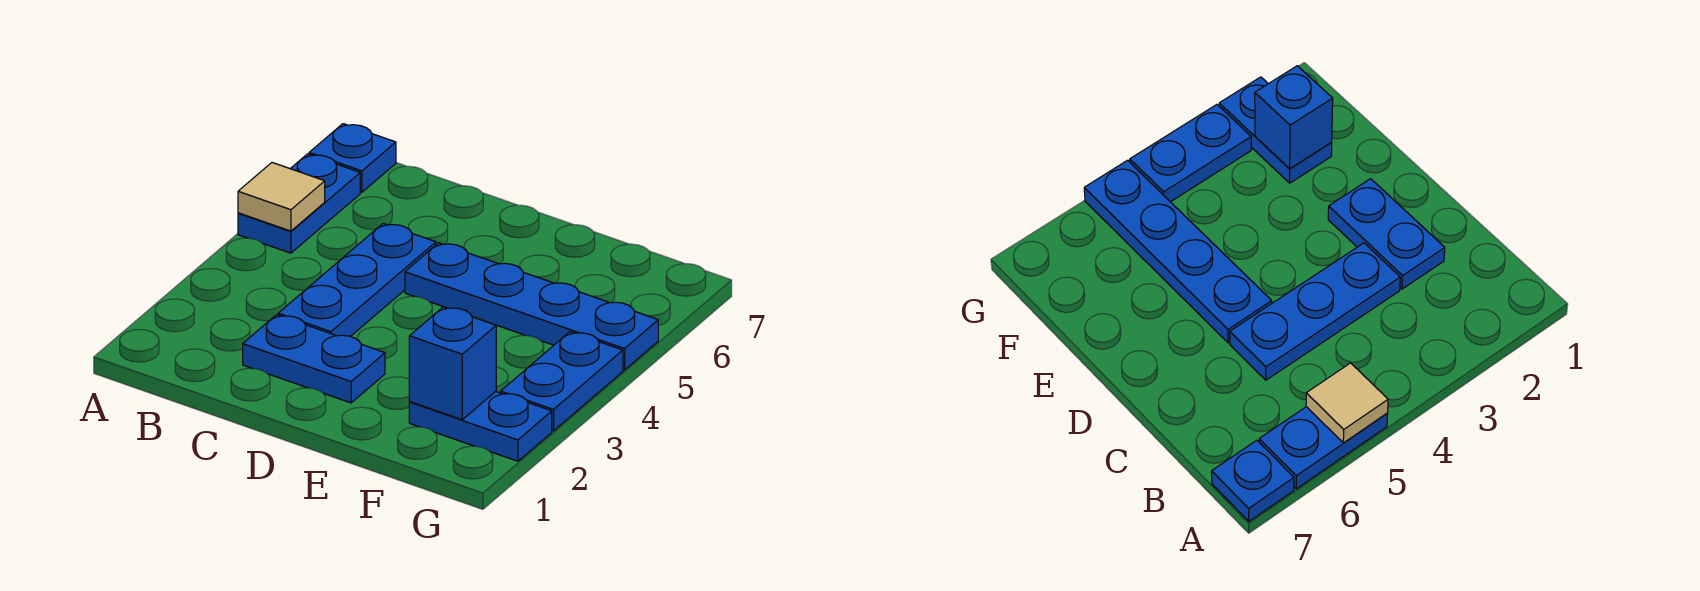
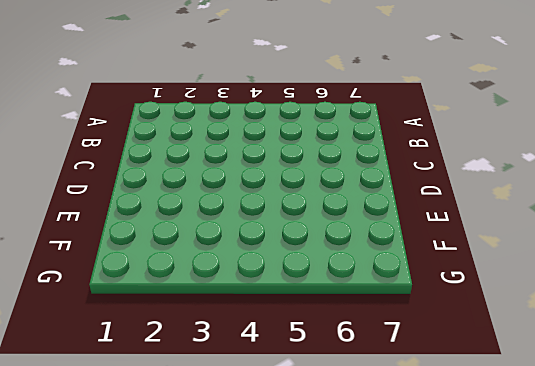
none -> blue plate A5:A6 level 1
none -> blue plate A7 level 1

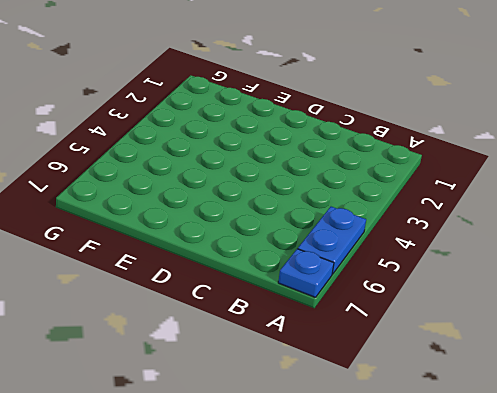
none -> blue plate C2:D2 level 1
none -> blue plate C3:C5 level 1

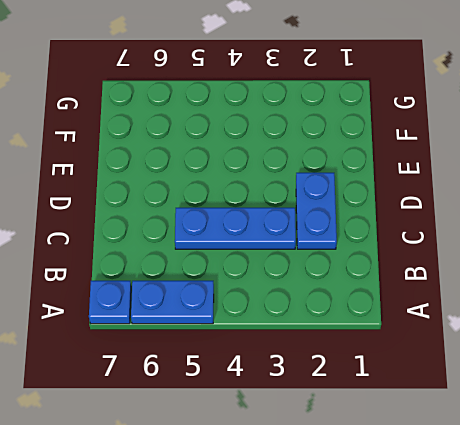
none -> blue plate D5:G5 level 1
none -> blue plate F2:G2 level 1

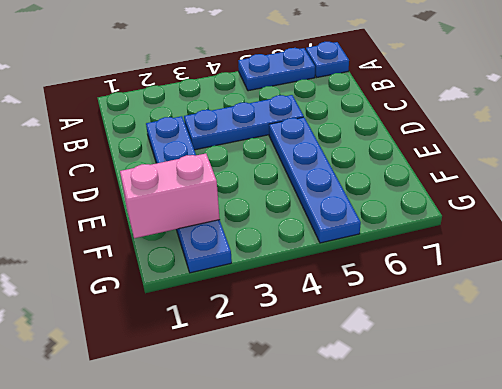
pink brick F1:F2 level 2 -> blue brick F2 level 2
none -> blue plate G3:G4 level 1
none -> tan tile A5 level 2

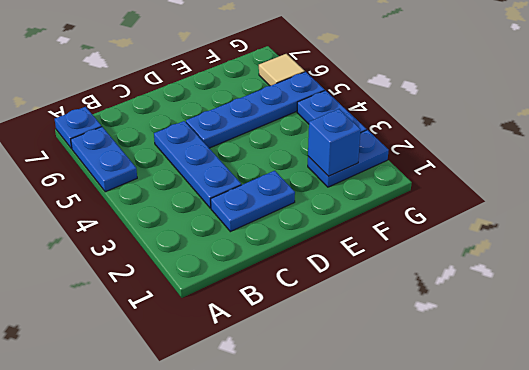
tan tile G6 level 1 -> tan tile A5 level 2

